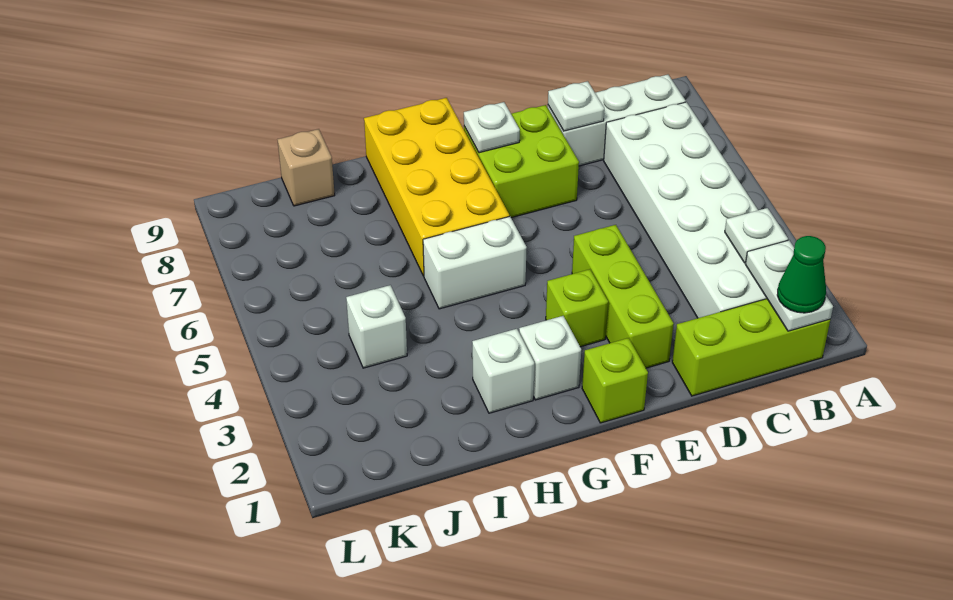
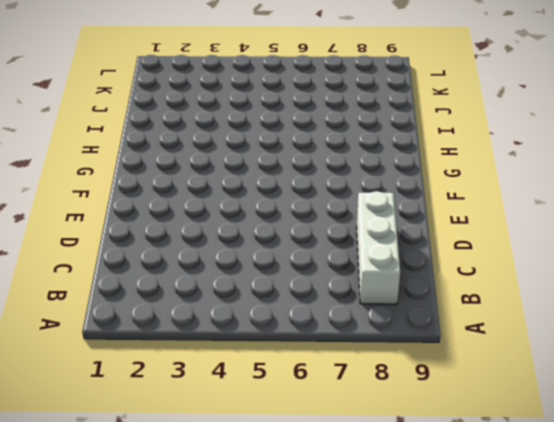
none -> lime brick B1:D1 level 1
none -> white brick B2:C7 level 1
none -> lime brick E2:E4 level 1

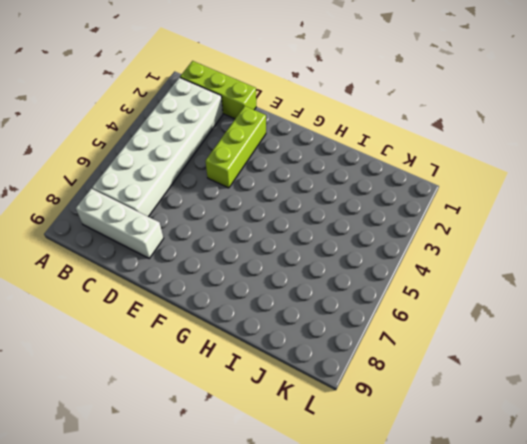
none -> lime brick E7:F8 level 1
none -> lime brick F1 level 1
none -> lime brick F3 level 1

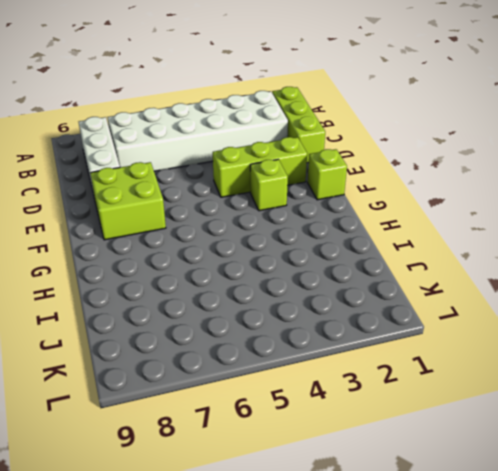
none -> white brick G2 level 1
none -> white brick G5:H5 level 1
none -> yellow brick G6:H9 level 1

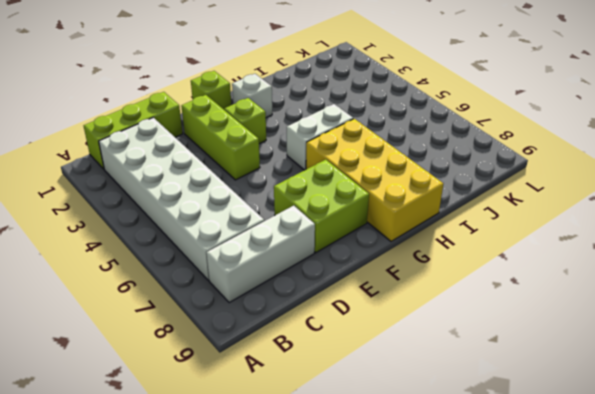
none -> white brick H2 level 1
none -> white brick J4 level 1
none -> tan brick J9 level 1

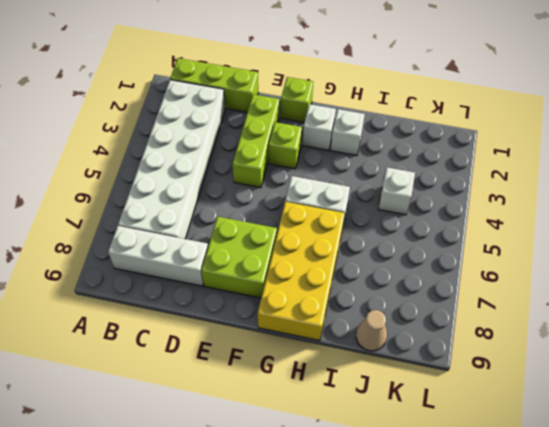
tan cone J9 level 1 -> tan brick J9 level 1
none -> white plate B1:B2 level 2
none -> white plate B3 level 2
none -> white plate D8 level 2

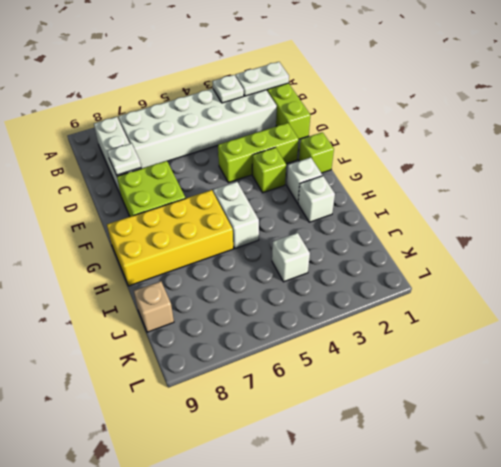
none -> white plate F8 level 2
none -> green cone B1 level 3

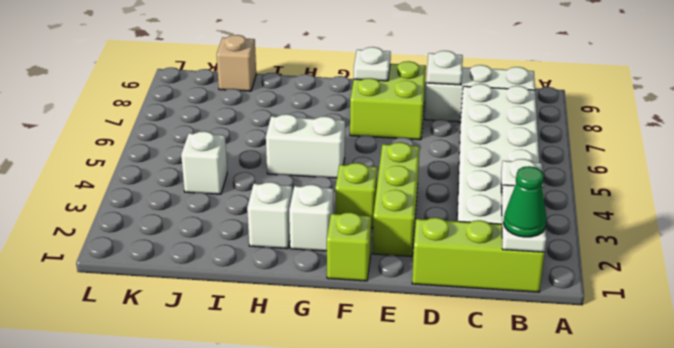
none -> yellow brick G6:H9 level 1

